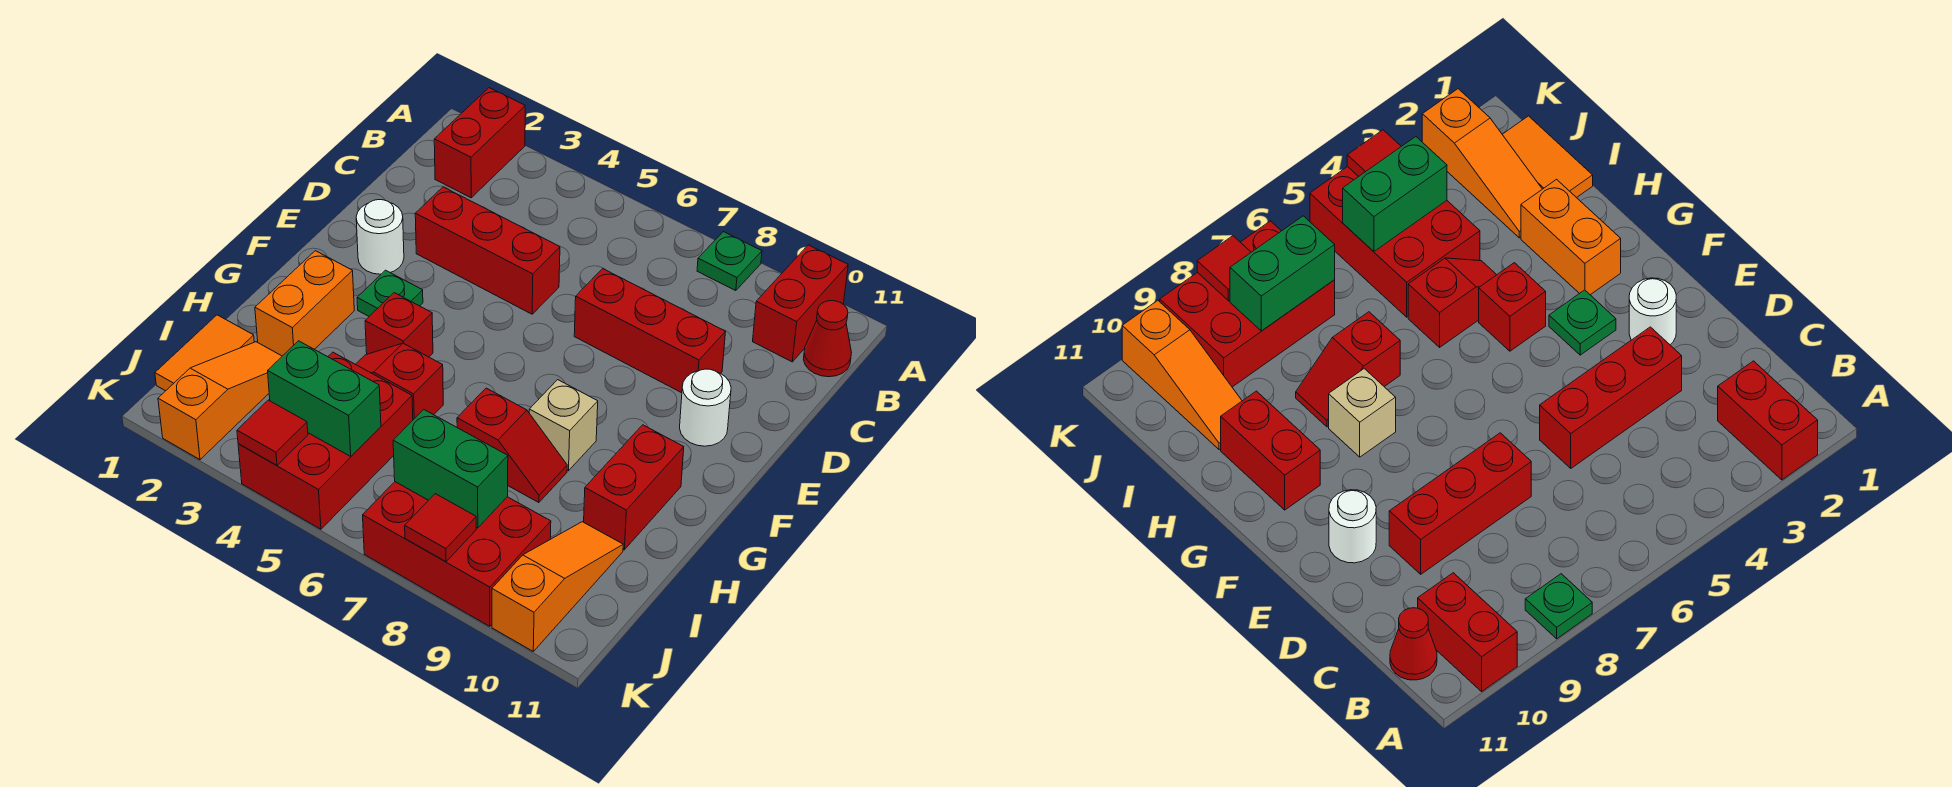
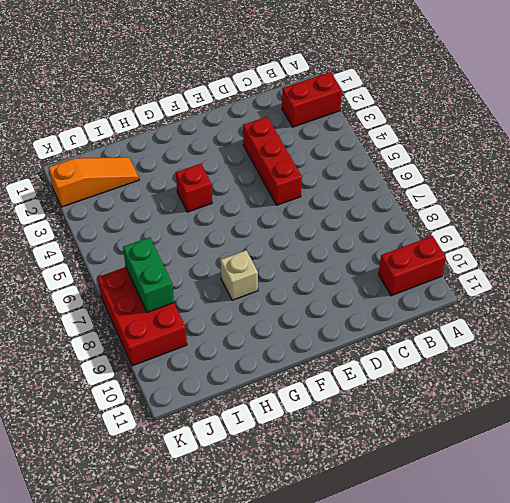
none -> green plate A8 level 1
none -> red cone B11 level 1
none -> red brick D7:D9 level 1

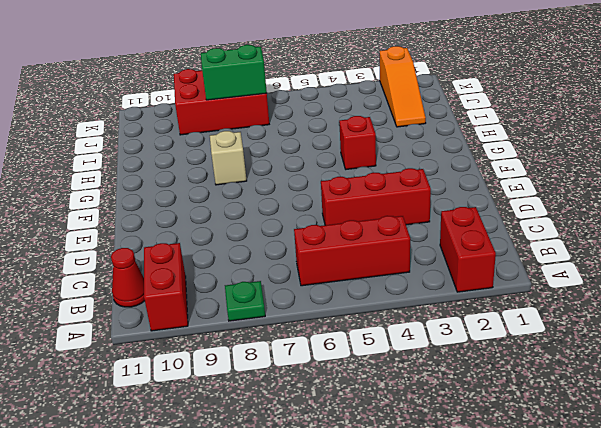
red brick B4:B6 level 1 -> red brick D7:D9 level 1
none -> white round brick E2 level 1
none -> white round brick E10 level 1
none -> green plate F3 level 1

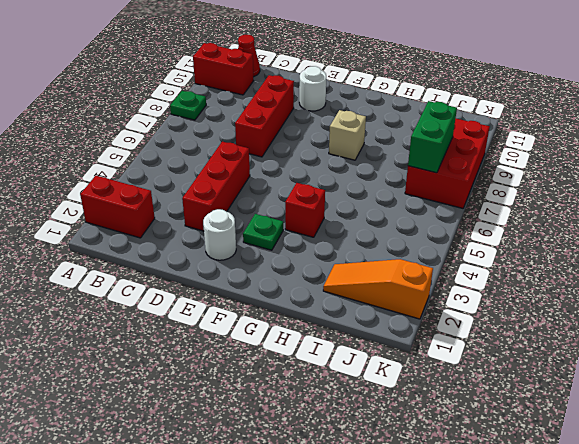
none -> orange brick G2:H2 level 1
none -> red brick G10:H10 level 1
none -> red slope H4:H5 level 1 top 5

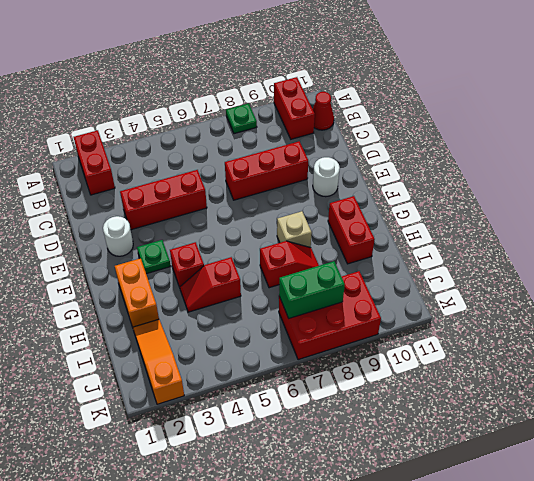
none -> orange tile I1:J1 level 1
none -> red brick I4:K5 level 1
none -> orange slope I10:K10 level 1 top K

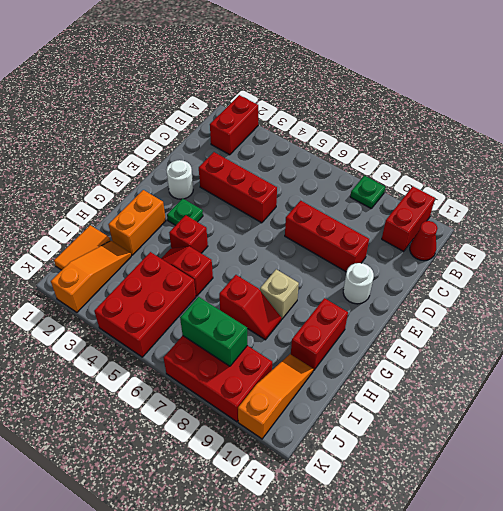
none -> green brick J4:J5 level 2
none -> red tile K4 level 2
none -> red tile K8 level 2

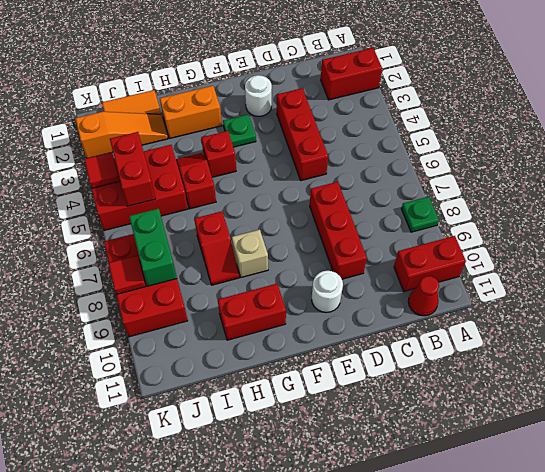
red brick J4:J5 level 2 -> green brick J4:J5 level 2
none -> orange slope I10:K10 level 1 top K

